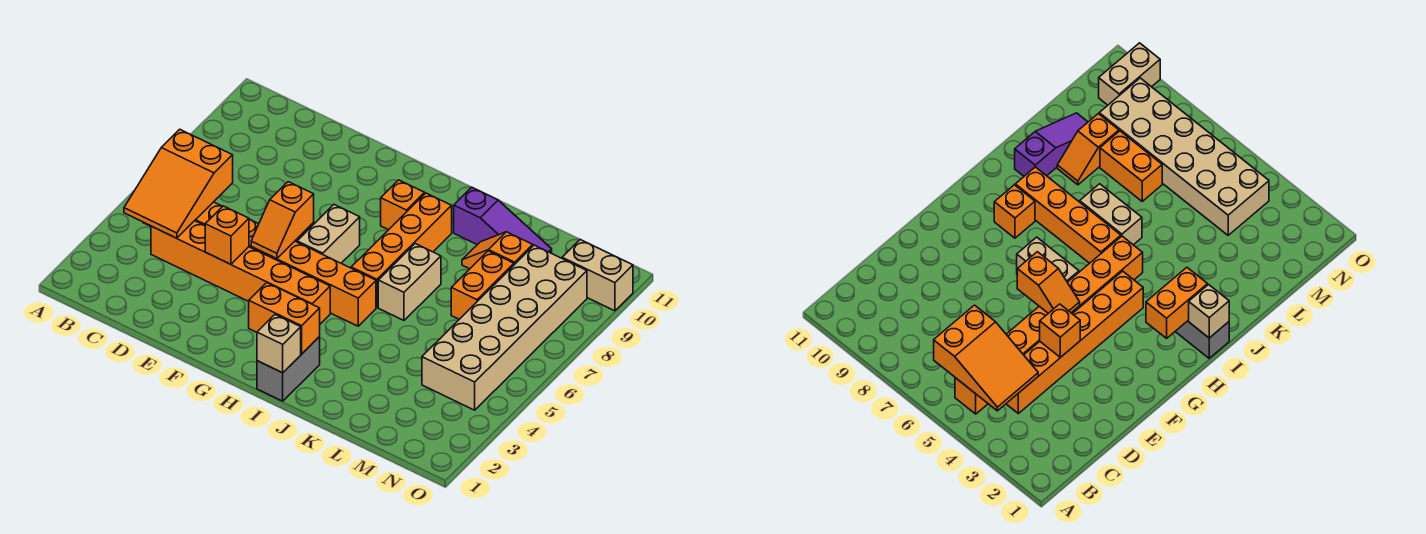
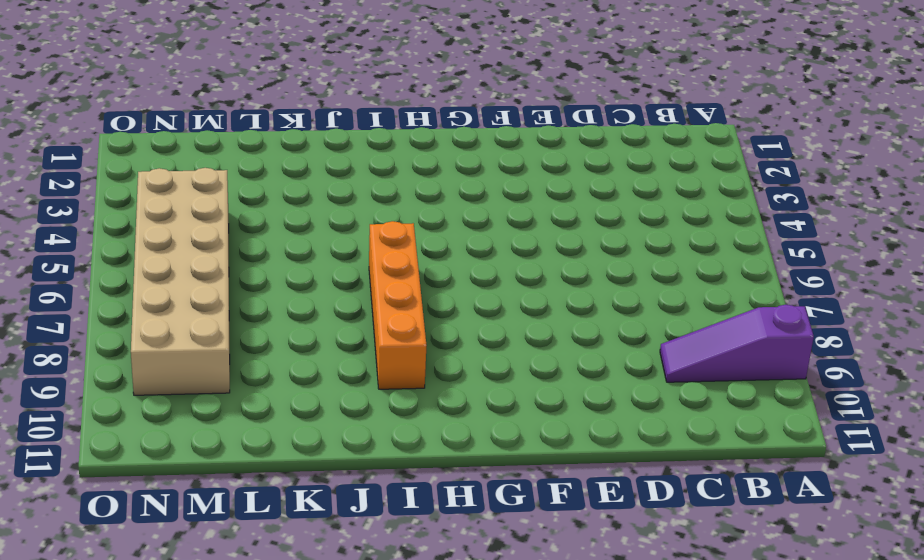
purple slope A9:C9 level 1 top A -> purple slope J10:L10 level 1 top J
none -> orange brick B5:I5 level 1
none -> orange brick C4:H4 level 1
none -> tan brick G6:G7 level 1

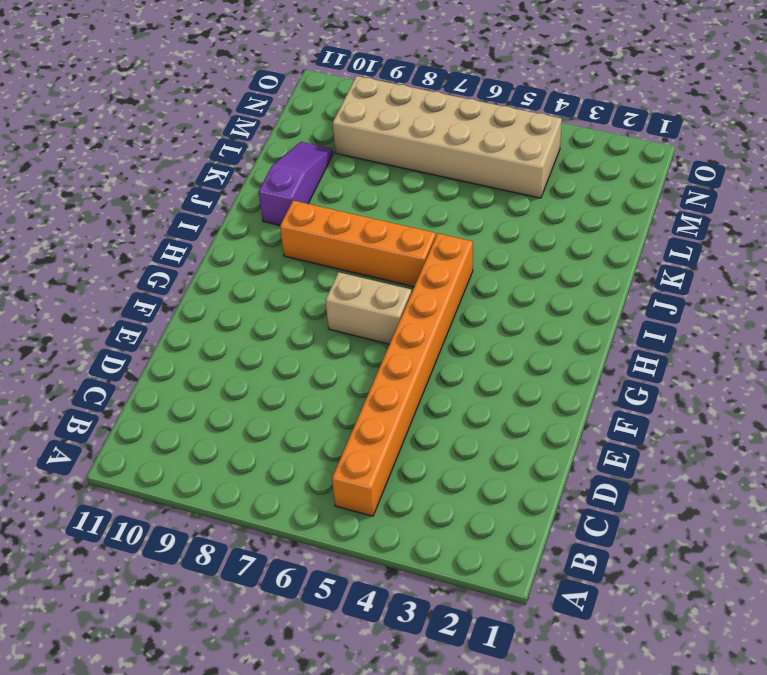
none -> orange brick C4:H4 level 1
none -> orange brick H9 level 1
none -> grey brick I1:I2 level 1

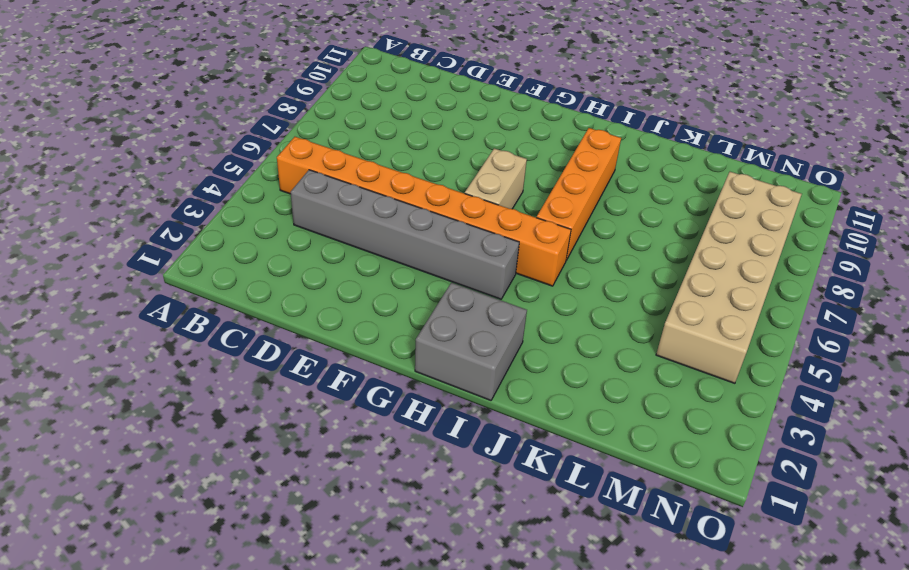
grey brick C4:H4 level 1 -> orange brick C4:H4 level 1
grey brick H1:I2 level 1 -> grey brick I1:I2 level 1
none -> orange brick H9 level 1
none -> tan brick J6:J7 level 1
none -> purple slope J10:L10 level 1 top J

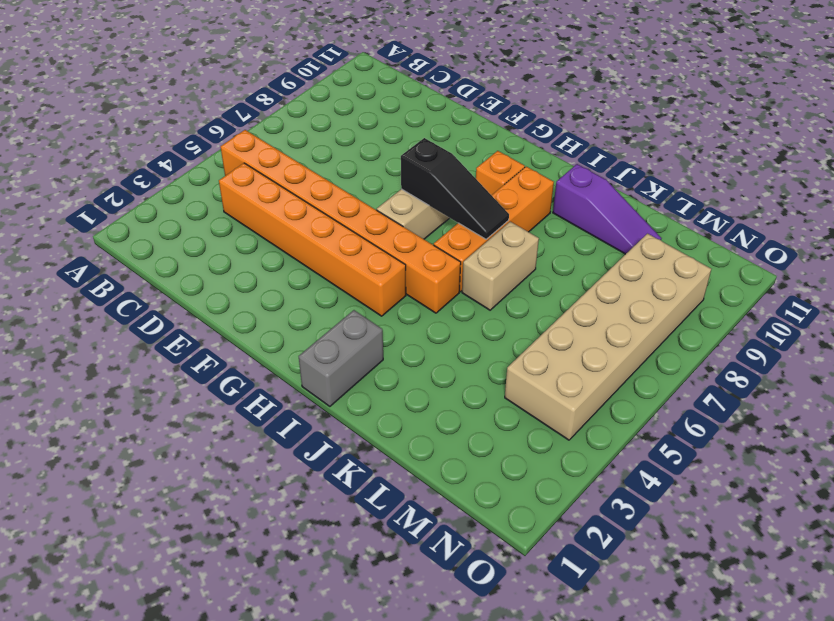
black slope G7:I7 level 2 top G -> none
none -> orange slope K9:L9 level 1 top L
none -> orange brick L7:L8 level 1
none -> tan brick N10:O10 level 1

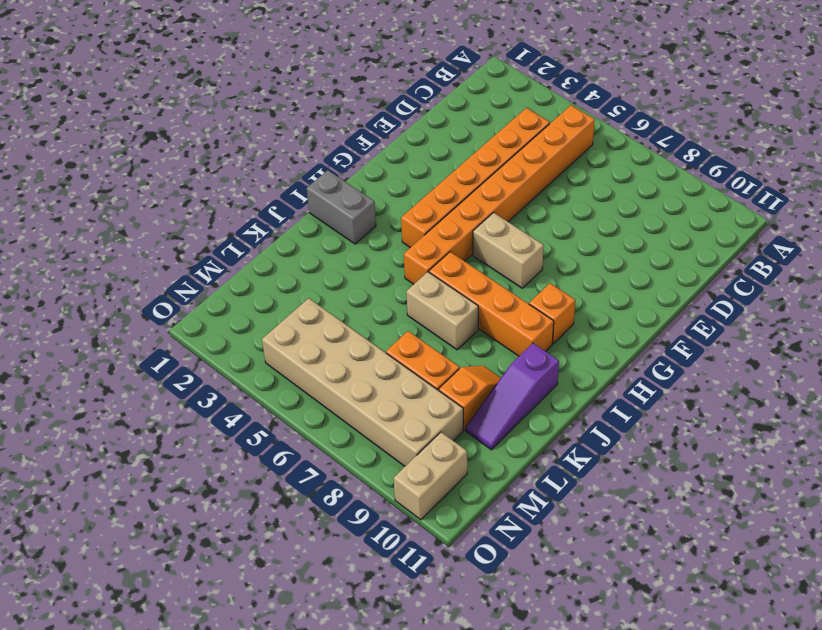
none -> orange slope B4:C6 level 2 top 6
none -> orange brick E4 level 2
none -> orange slope F5:F6 level 2 top 6

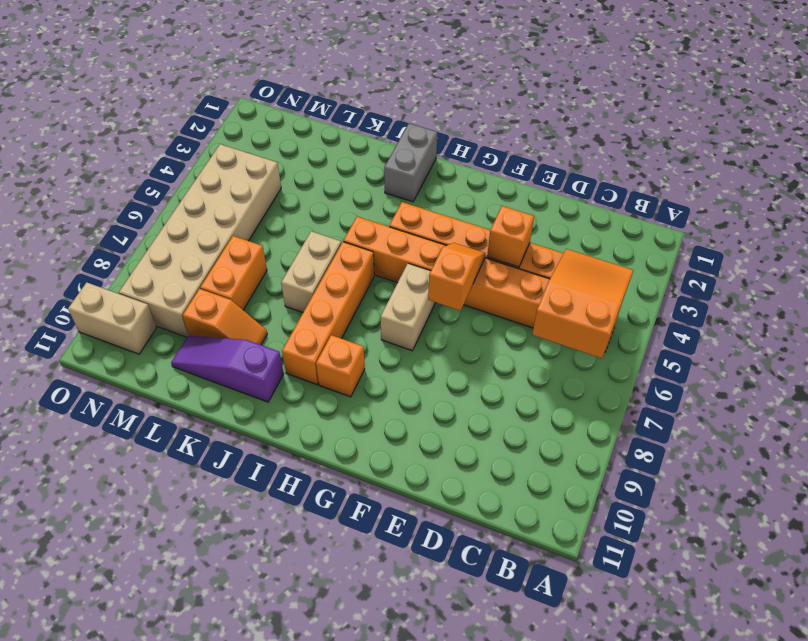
none -> orange brick H2:I2 level 2
none -> tan brick I1 level 2

